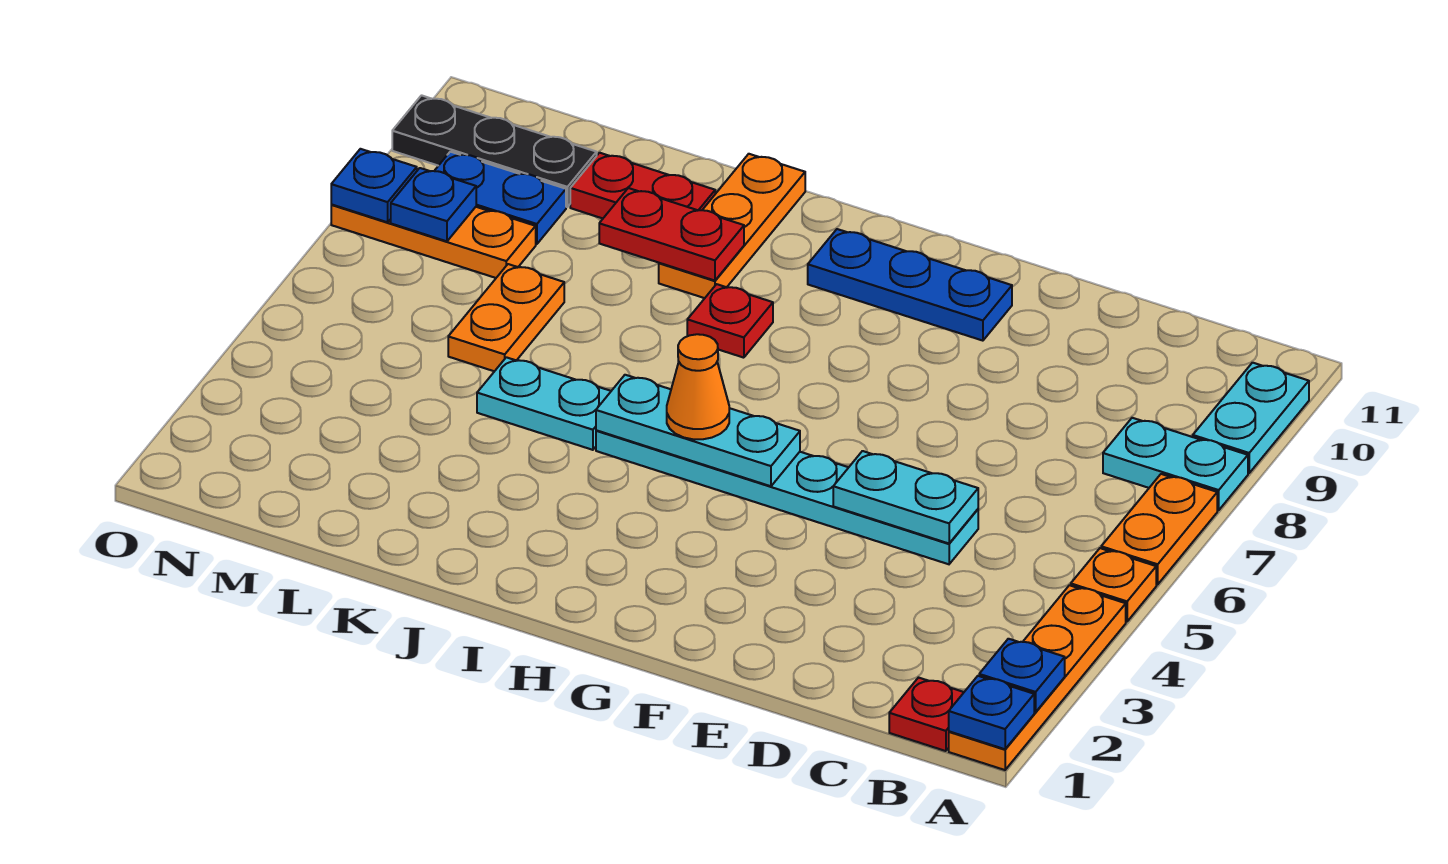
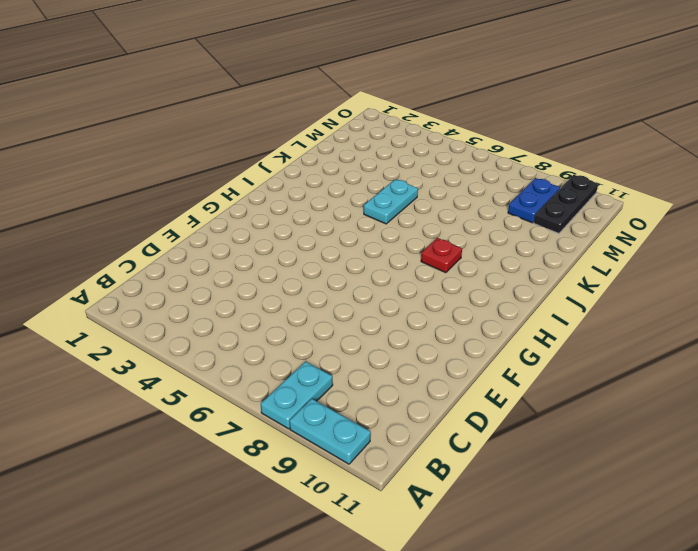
none -> orange plate A1:A4 level 1
none -> orange plate A5 level 1
none -> orange plate A6:A7 level 1

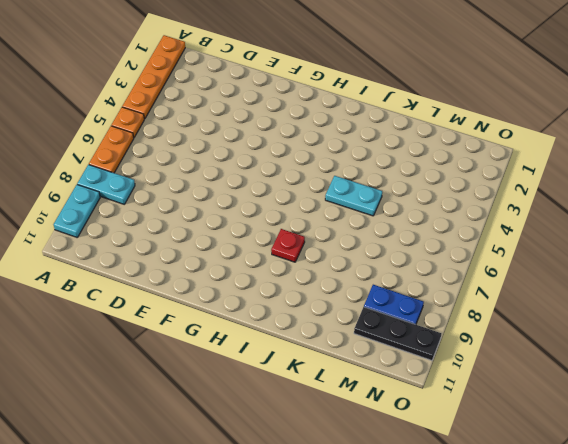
none -> red plate B1 level 1
none -> cyan plate D5:I5 level 1
none -> blue plate F10:H10 level 1

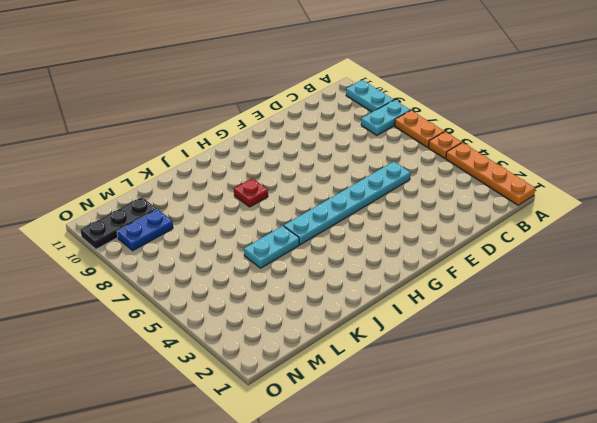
none -> red plate B1 level 1
none -> blue plate F10:H10 level 1
none -> orange plate J9:J11 level 1

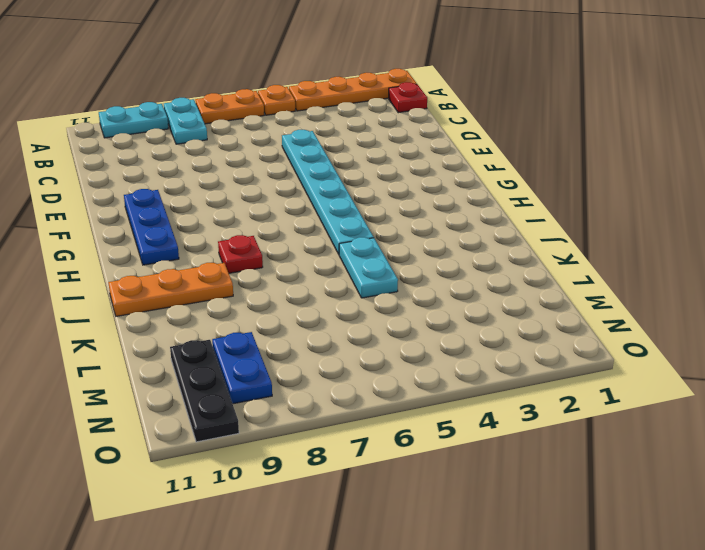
none -> red plate K10:L10 level 1
none -> orange plate L6:L7 level 1
none -> orange plate M8:O8 level 1

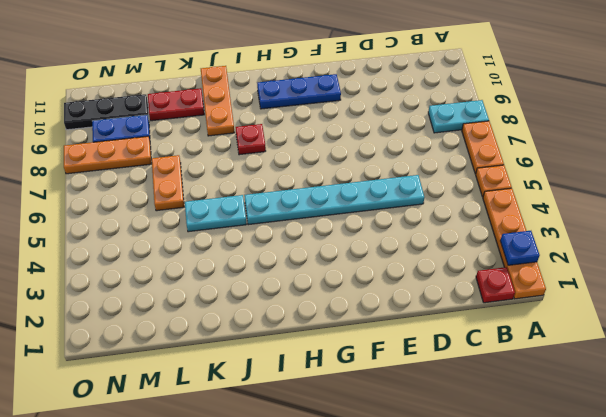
none -> cyan plate A9:A10 level 1
none -> blue plate A1 level 2
none -> cyan plate D5:E5 level 2

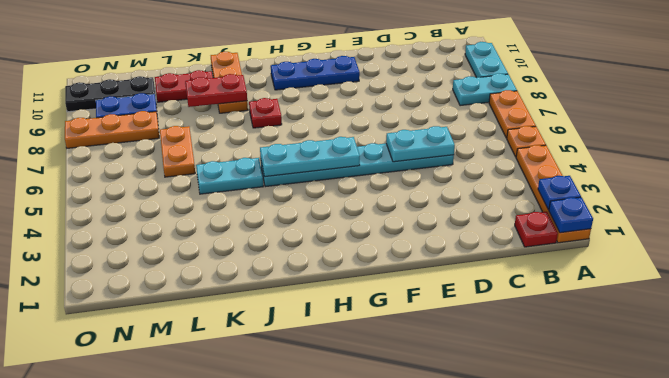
none -> blue plate N8 level 2
none -> blue plate O8 level 2
none -> orange cone H5 level 3

